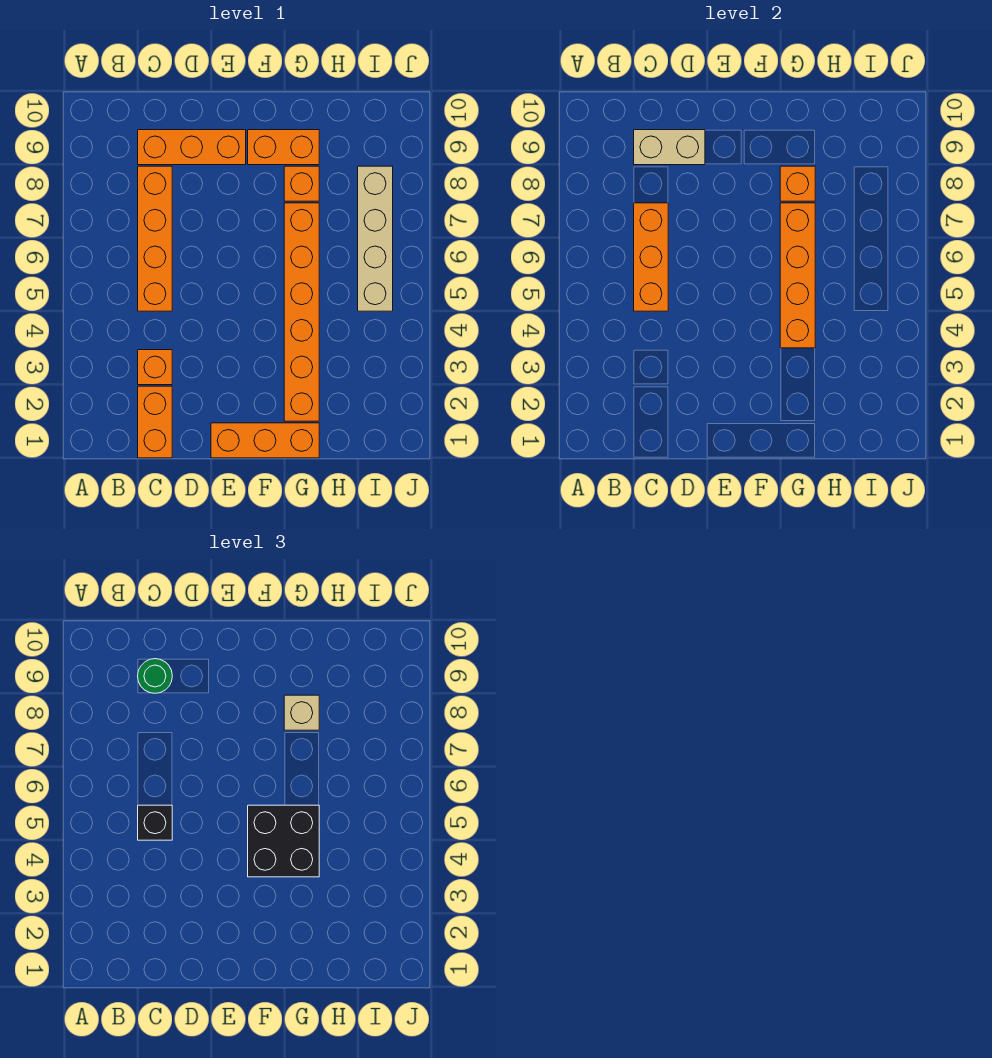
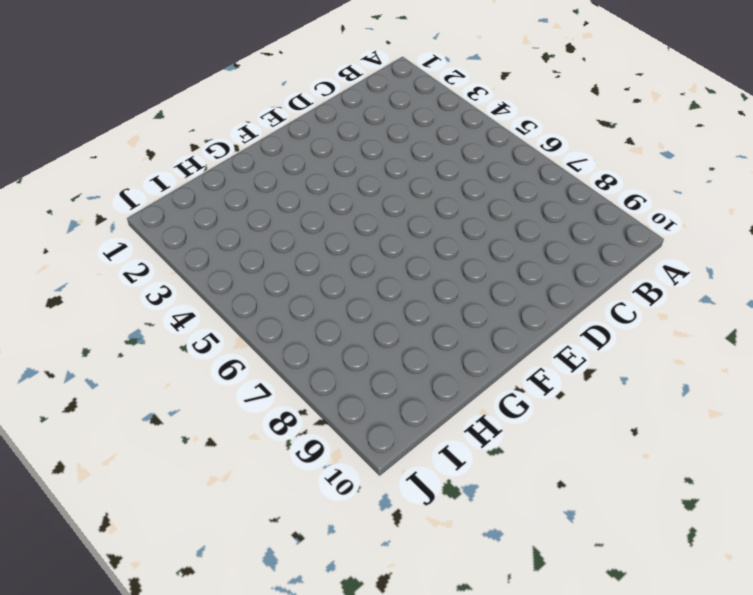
none -> orange brick C1:C2 level 1
none -> orange brick C3 level 1
none -> orange brick C5:C8 level 1

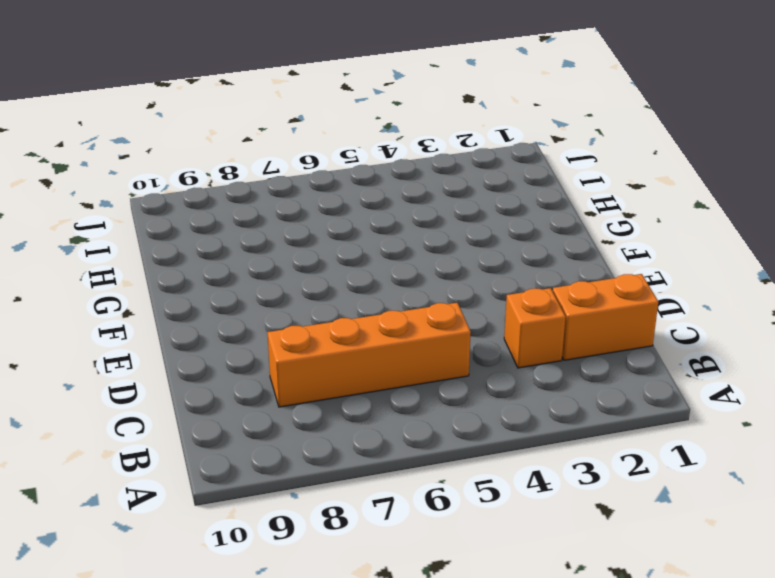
none -> orange brick C9:E9 level 1
none -> orange brick E1:G1 level 1
none -> orange brick F9:G9 level 1

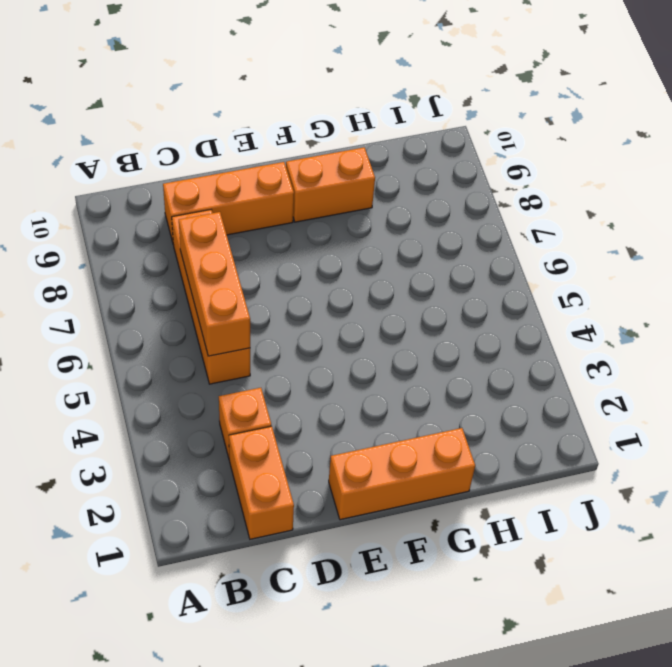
none -> orange brick G2:G7 level 1
none -> orange brick G8 level 1
none -> tan brick I5:I8 level 1

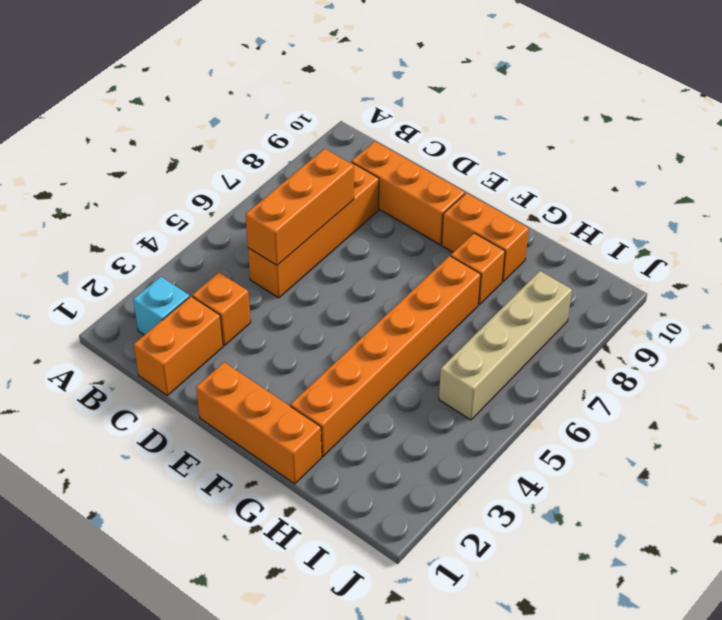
cyan brick B2 level 1 -> none
none -> tan brick C9:D9 level 2
none -> orange brick G4:G7 level 2
none -> orange brick G8 level 2

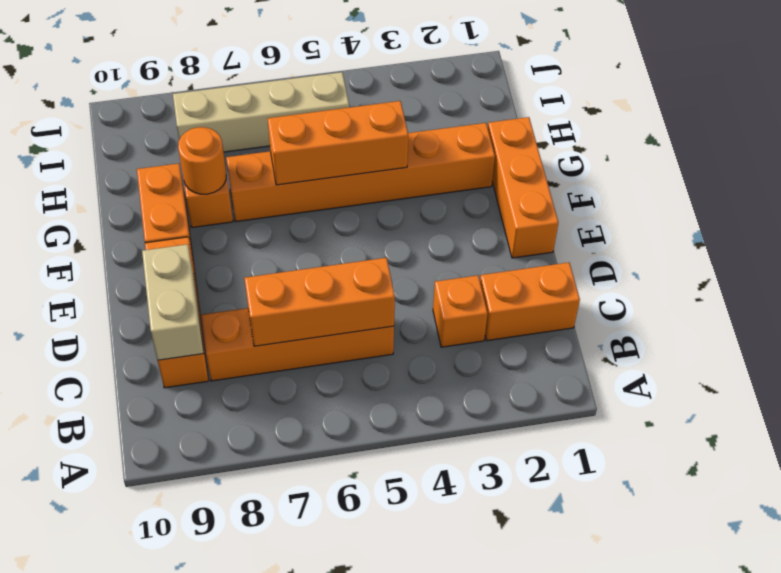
orange brick G4:G6 level 2 -> orange brick G4:G7 level 2
orange round brick G8 level 2 -> orange brick G8 level 2
none -> black brick C5 level 3
none -> green round brick C9 level 3
none -> black brick F4:G5 level 3

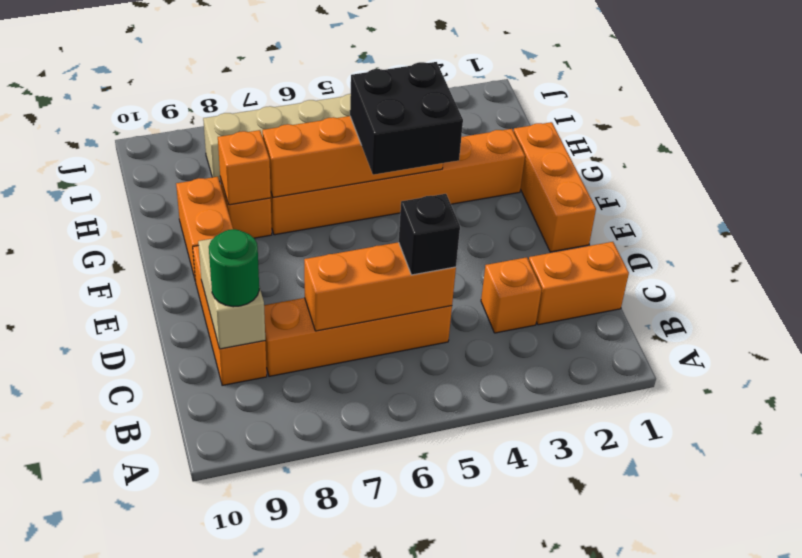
none -> tan brick G8 level 3

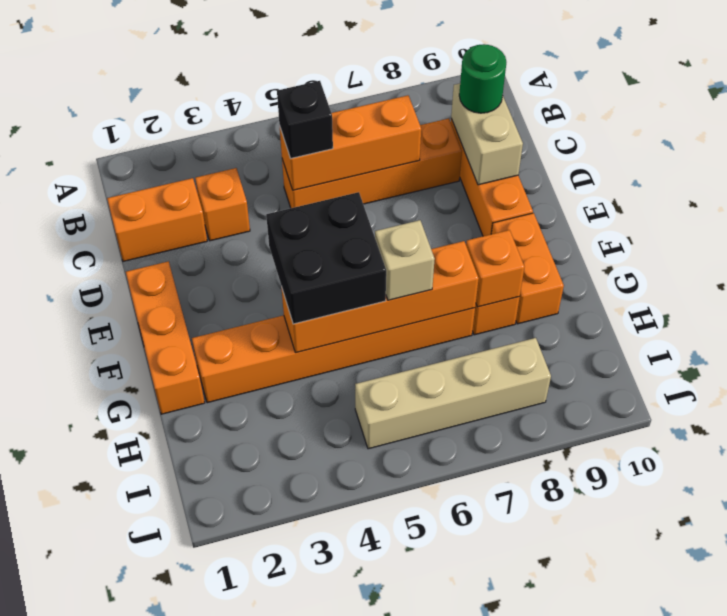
tan brick G6 level 3 -> tan brick G8 level 3

